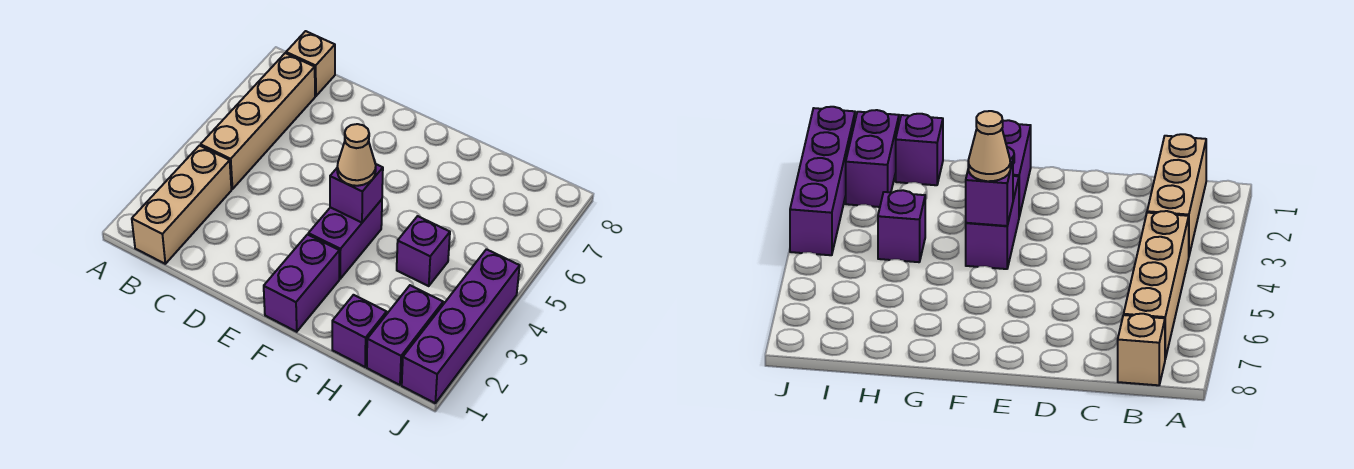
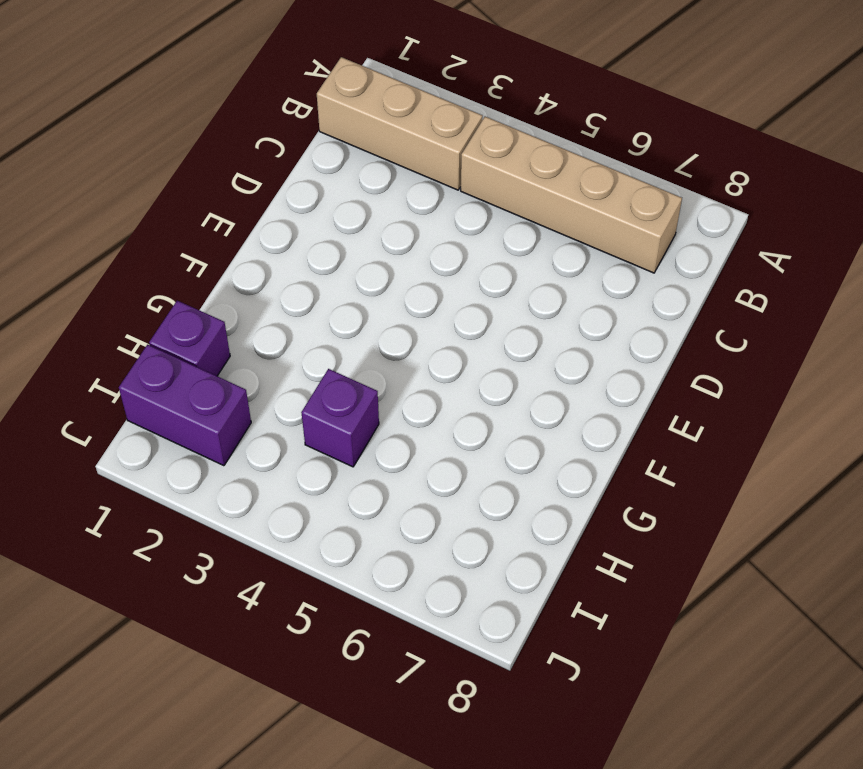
none -> tan brick B8 level 1
none -> purple brick F1:F2 level 1

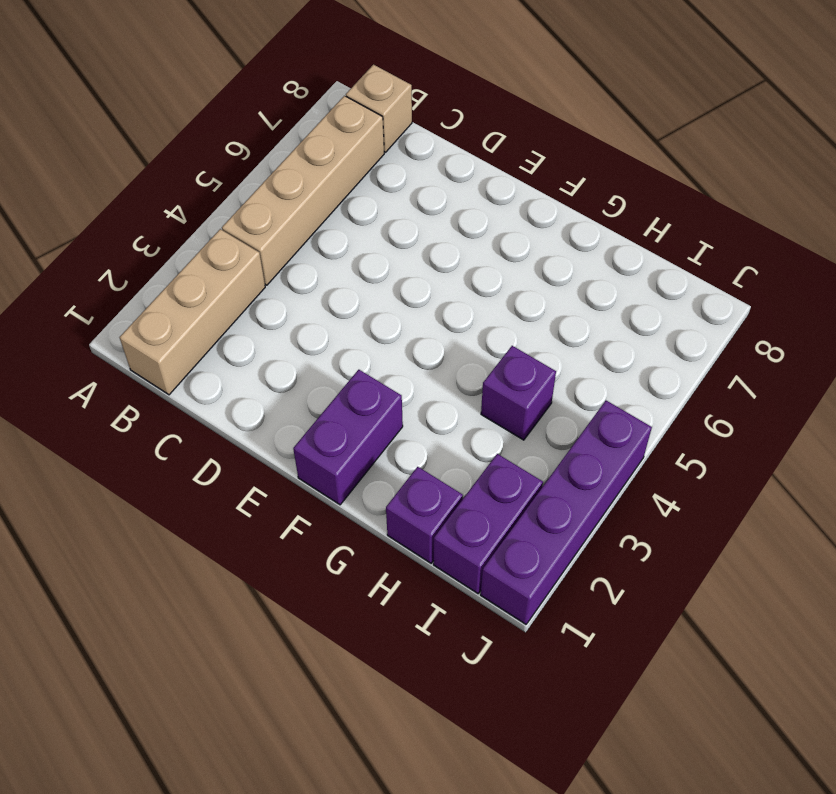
none -> purple brick F3:F4 level 1
none -> purple brick F4 level 2

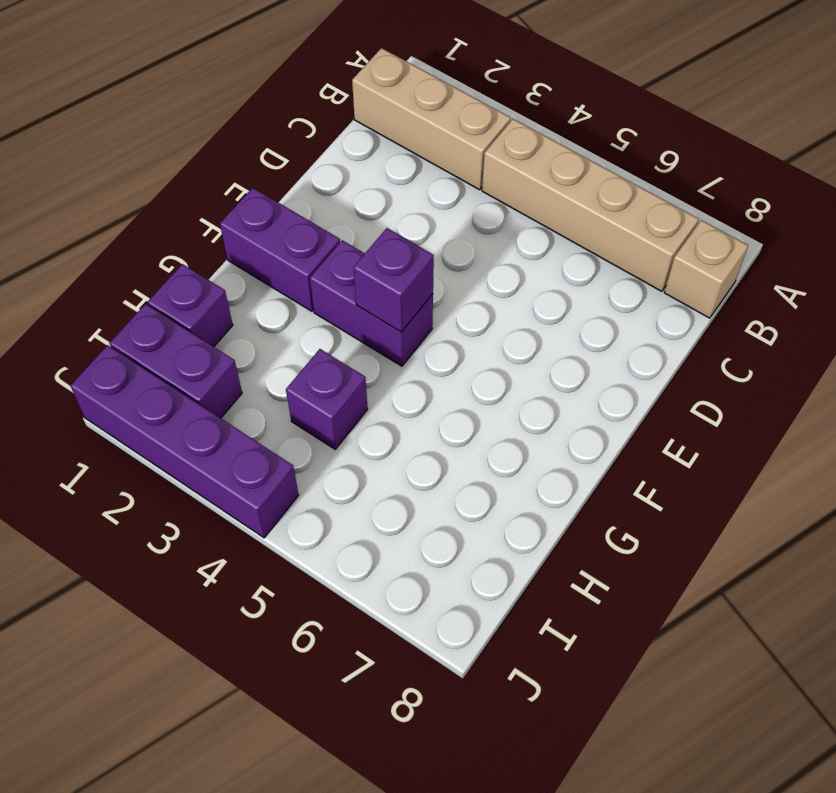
none -> tan cone F4 level 3

